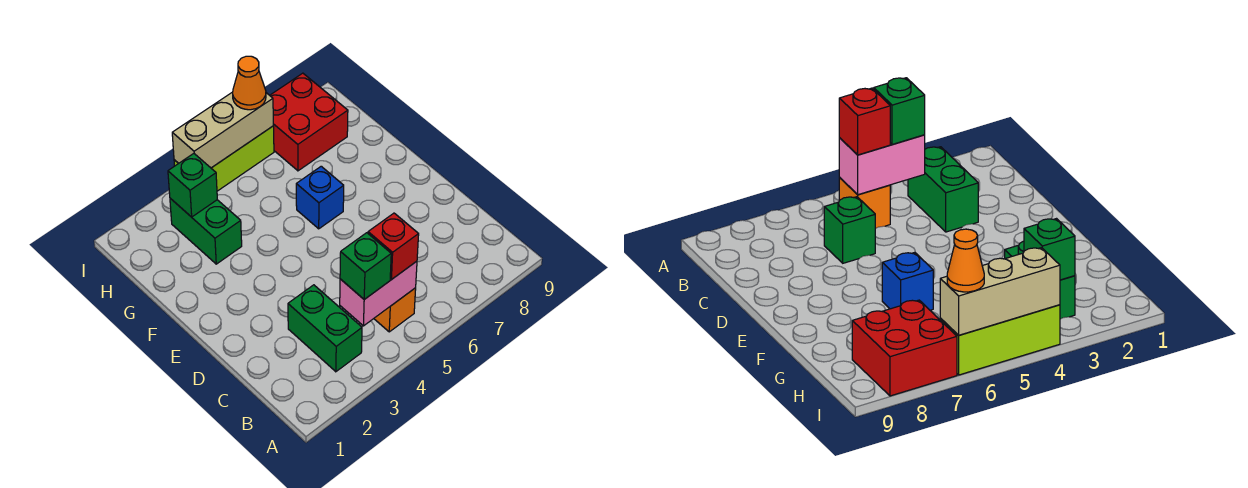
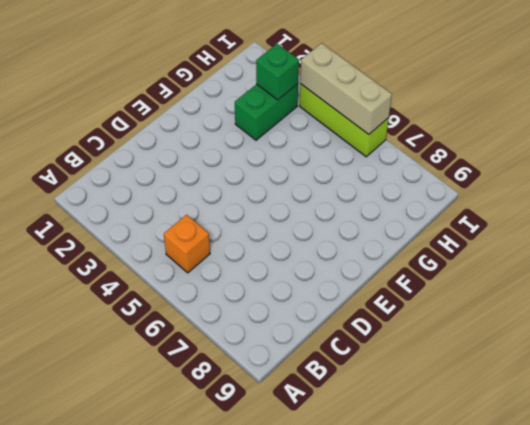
none -> green brick B3:C3 level 1
none -> green brick C6 level 1
none -> blue brick F6 level 1

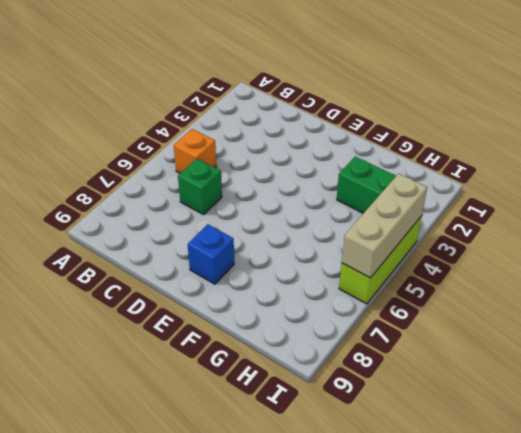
blue brick E8 level 1 -> blue brick F6 level 1
none -> green brick B3:C3 level 1
none -> red brick H7:I8 level 1
none -> pink brick B4:B5 level 2

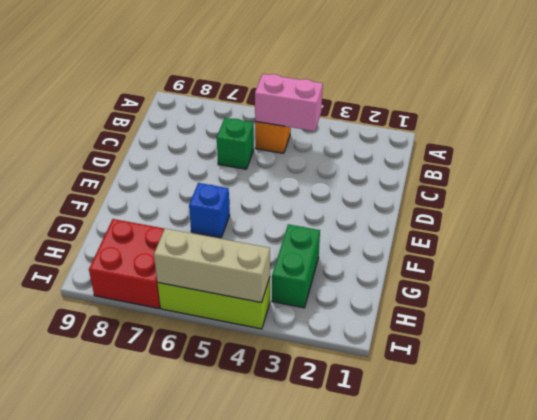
none -> green brick B3:C3 level 1
none -> green brick H3 level 2
none -> green brick B4 level 3

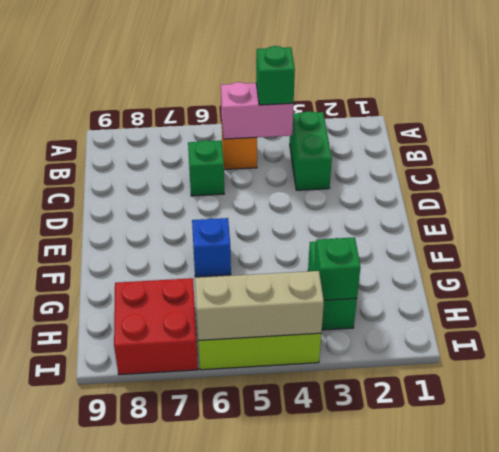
none -> red brick B5 level 3
none -> orange cone I6 level 3

